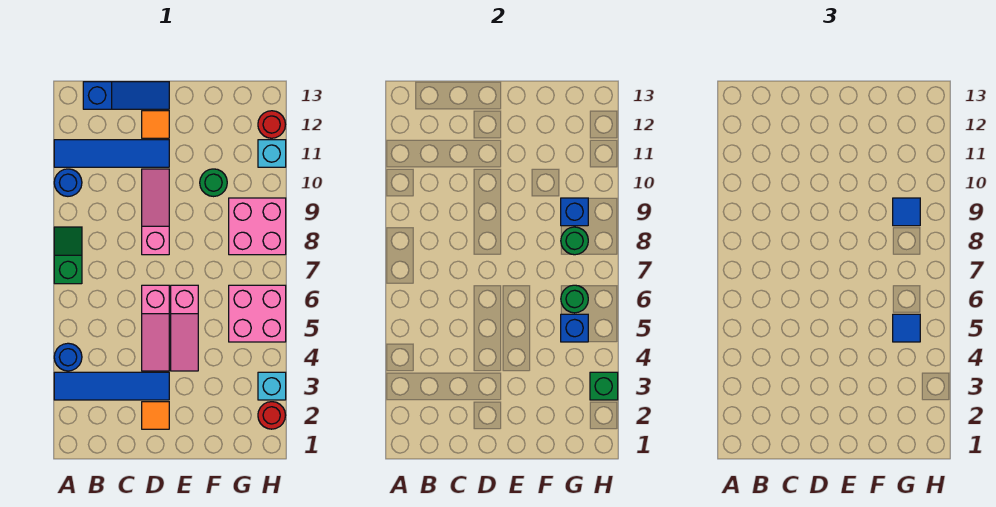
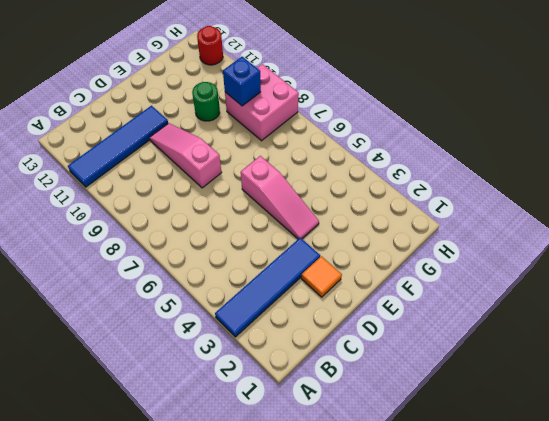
none -> blue round brick A4 level 1
none -> green slope A7:A8 level 1 top 7
none -> blue round brick A10 level 1

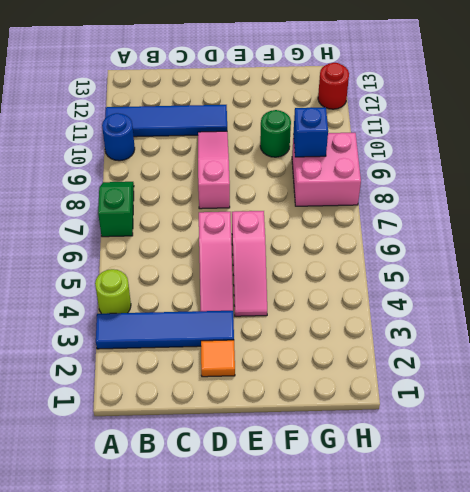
lime round brick A4 level 1 -> blue round brick A4 level 1
none -> blue slope B13:D13 level 1 top B
none -> orange tile D12 level 1
none -> pink brick G5:H6 level 1

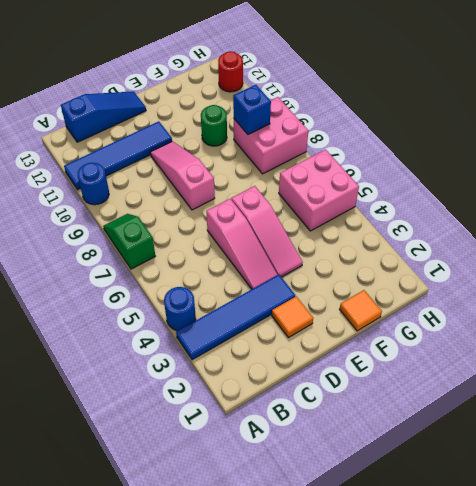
orange tile F1 level 1 -> orange tile D12 level 1
none -> red round brick H2 level 1
none -> cyan brick H3 level 1
none -> cyan brick H11 level 1

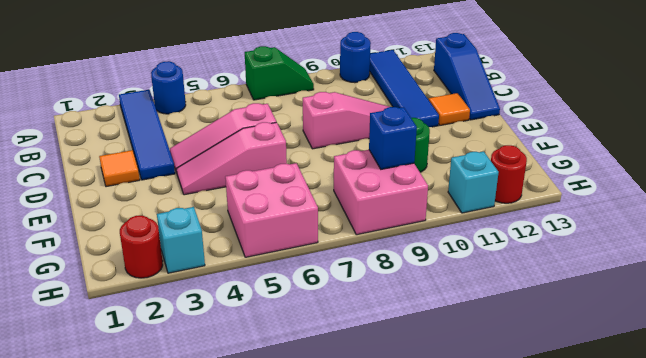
none -> blue brick G5 level 2
none -> green round brick G6 level 2
none -> green round brick G8 level 2

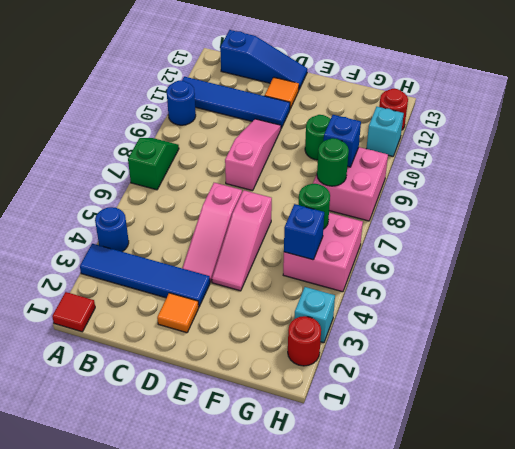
red tile A1 level 1 -> none
none -> green brick H3 level 2
none -> blue tile G5 level 3
none -> blue tile G9 level 3

